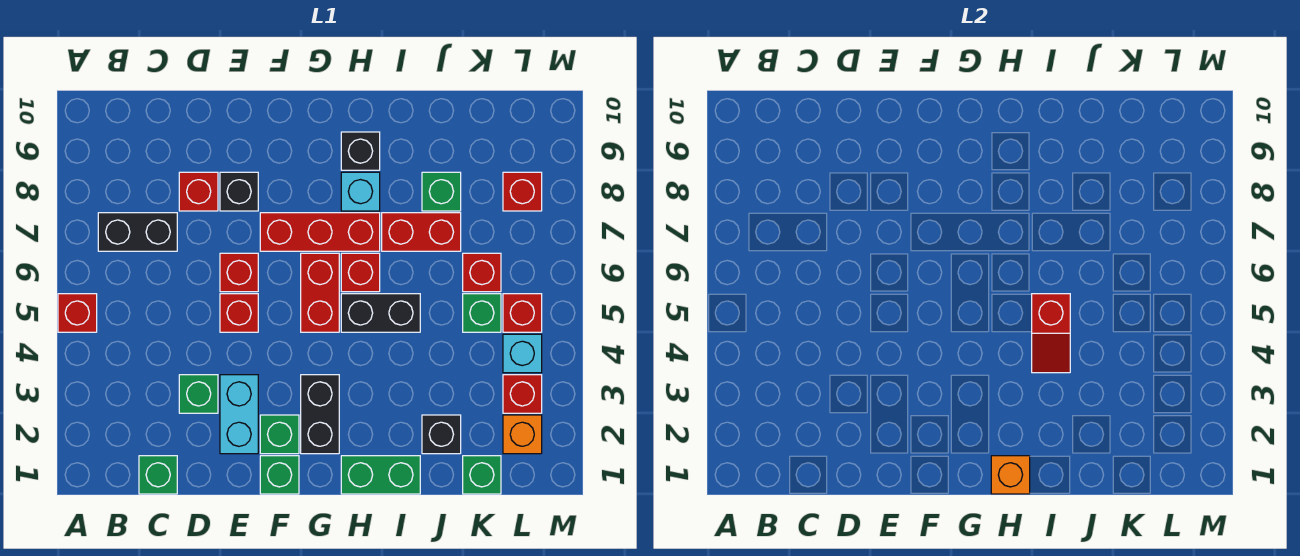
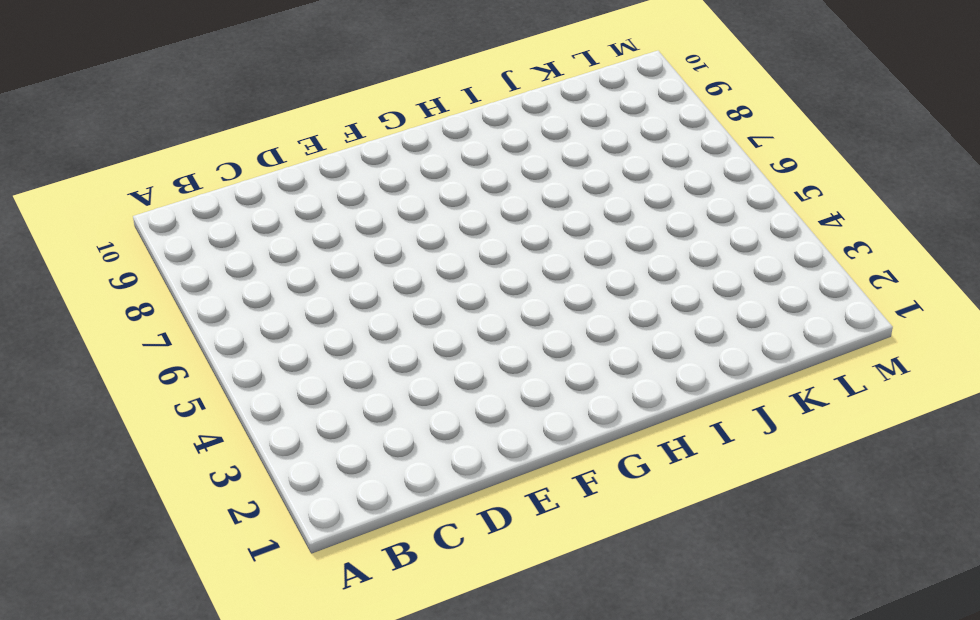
none -> red brick A5 level 1
none -> black brick B7:C7 level 1
none -> green brick C1 level 1
none -> green brick D3 level 1

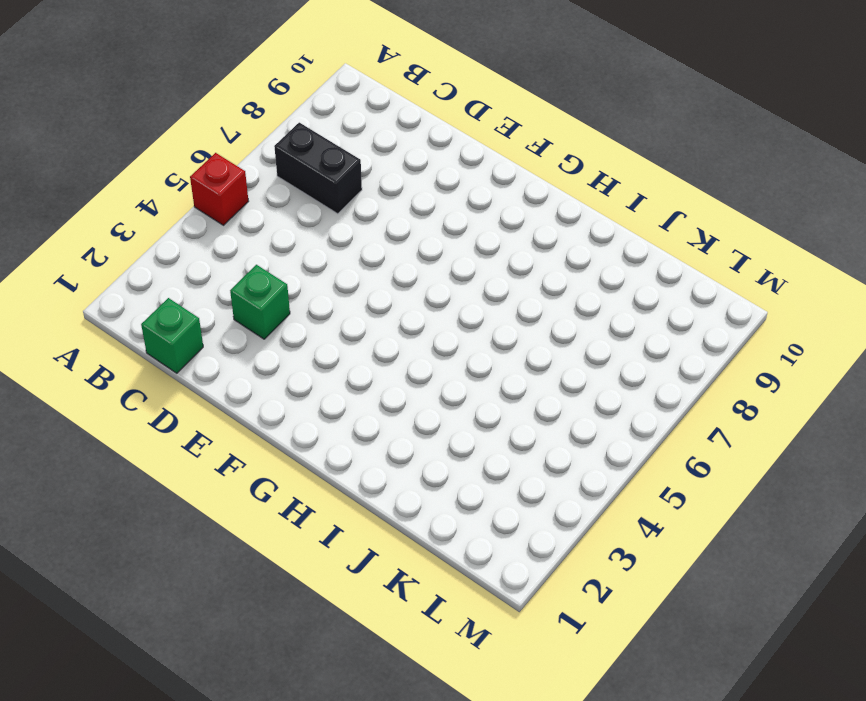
none -> red brick D8 level 1
none -> cyan brick E2:E3 level 1
none -> red brick E5 level 1
none -> red brick E6 level 1

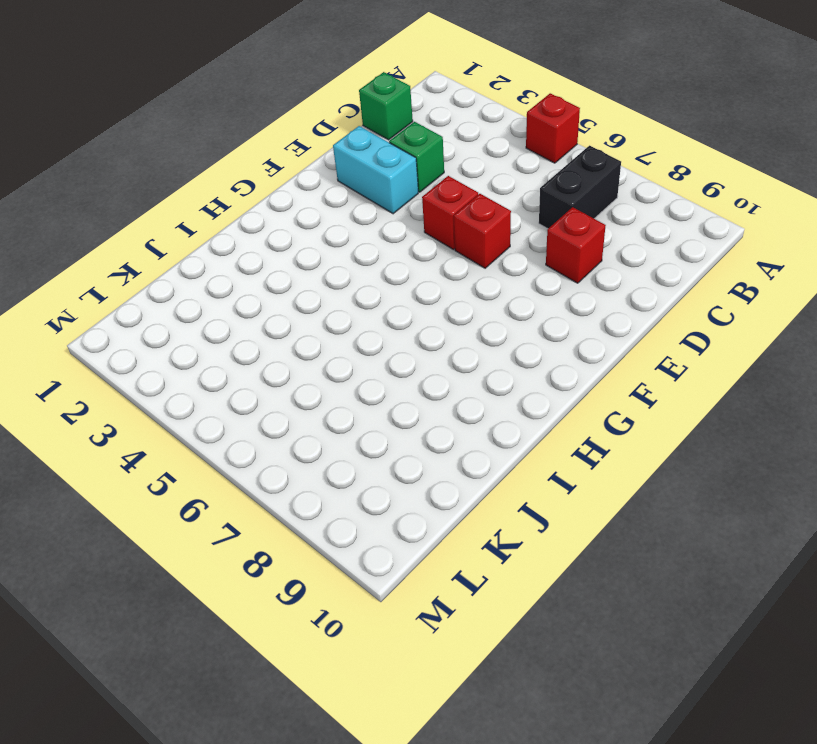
none -> black brick E8 level 1
none -> green brick F1 level 1
none -> green brick F2 level 1
none -> red brick F7:H7 level 1

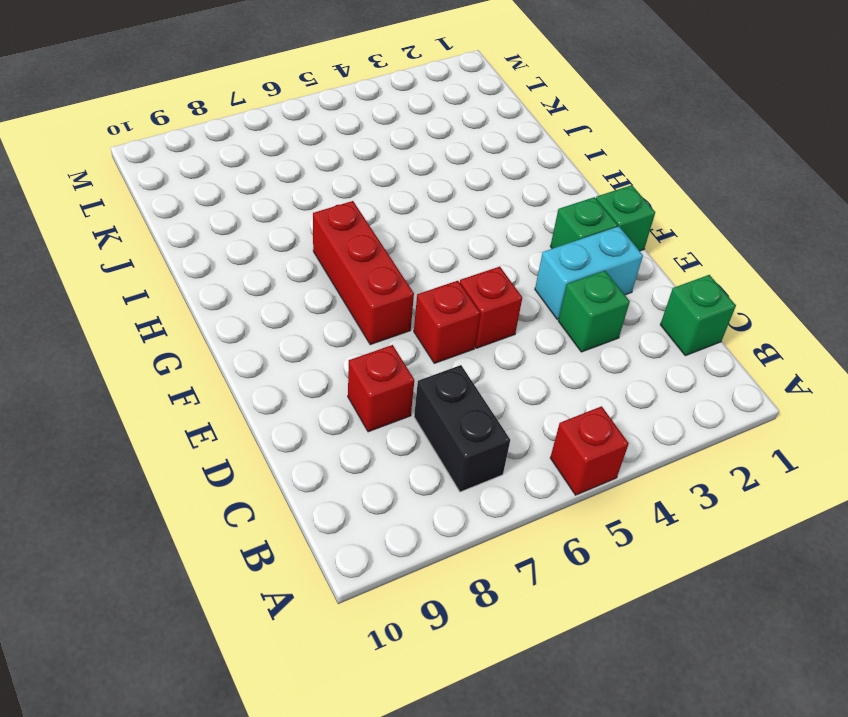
none -> black brick E8 level 1
none -> black brick G2:G3 level 1
none -> red brick G5:G6 level 1
none -> green brick H1:I1 level 1

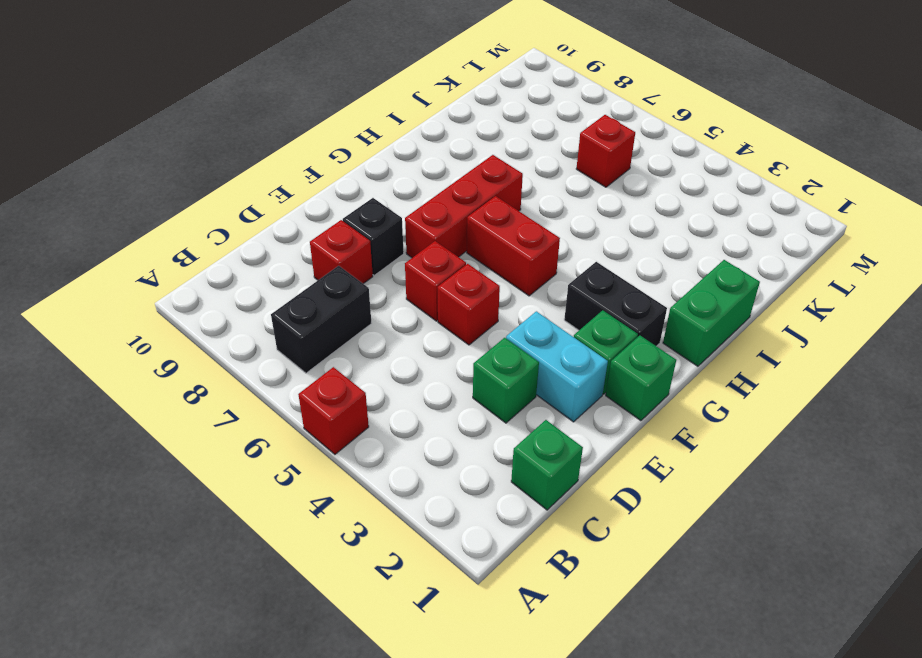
none -> black brick H5:I5 level 1
none -> red brick H6 level 1
none -> cyan brick H8 level 1
none -> black brick H9 level 1

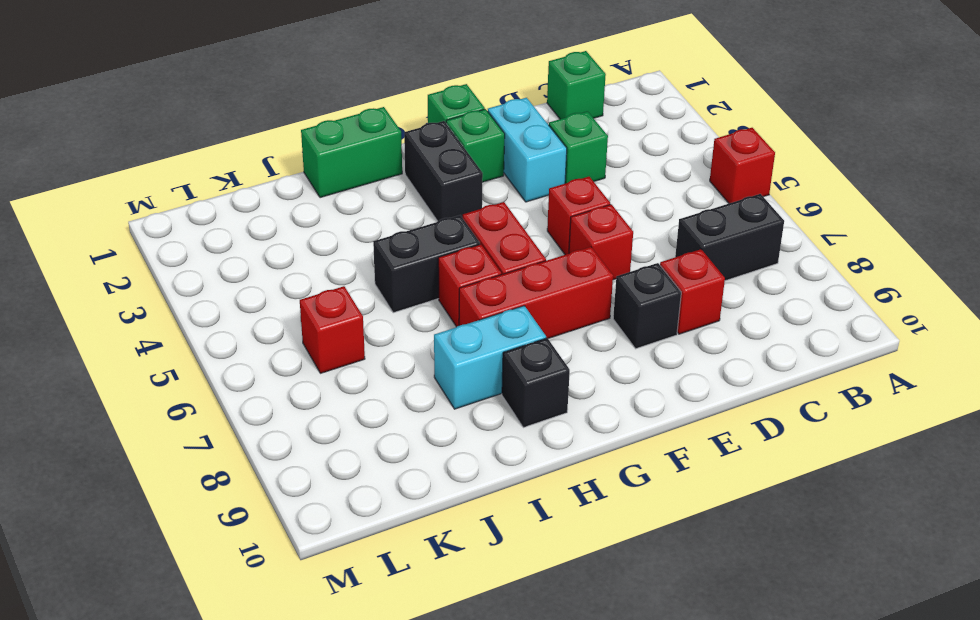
cyan brick H8:I8 level 1 -> cyan brick H8 level 1
none -> red brick I7:J7 level 1
none -> black brick J2 level 1
none -> green brick J8 level 1
none -> green brick K1 level 1

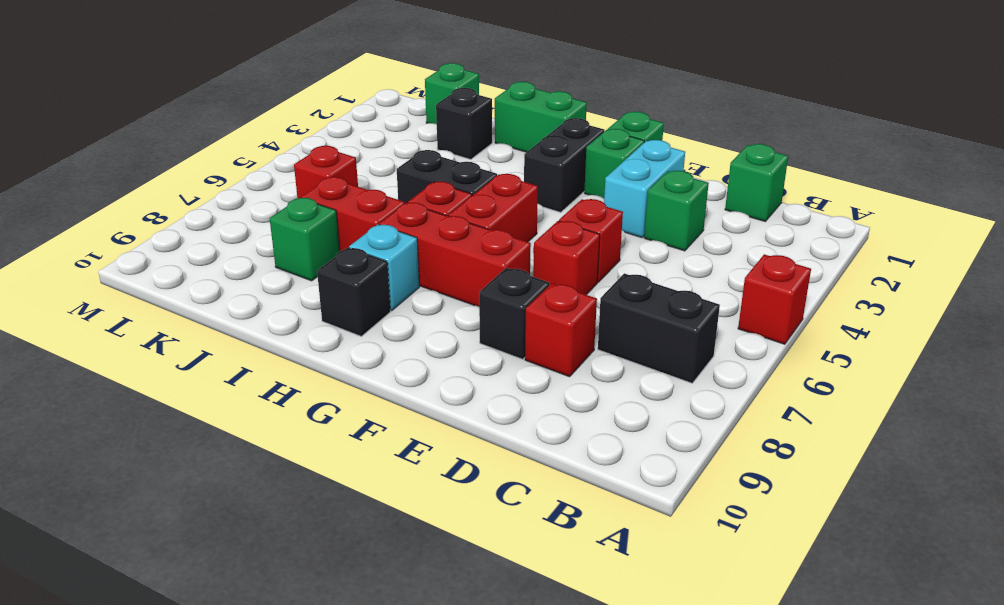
none -> green brick K5 level 1
none -> orange brick L2 level 1
none -> red brick L3 level 1
none -> cyan brick L4 level 1

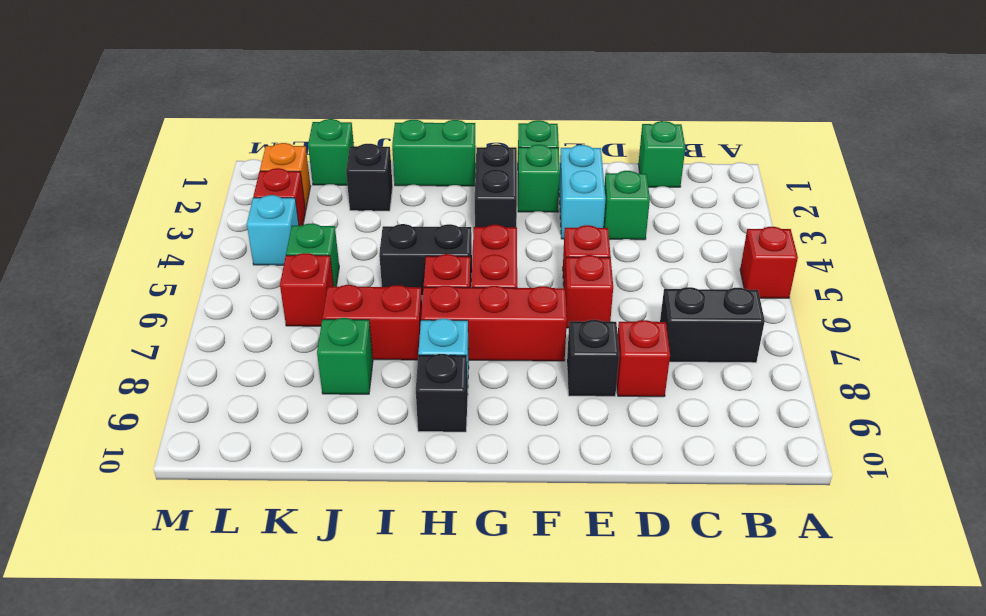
none -> red brick L5 level 1
none -> red brick L8 level 1
none -> orange brick H1 level 2
none -> red slope I4:I5 level 2 top 5

